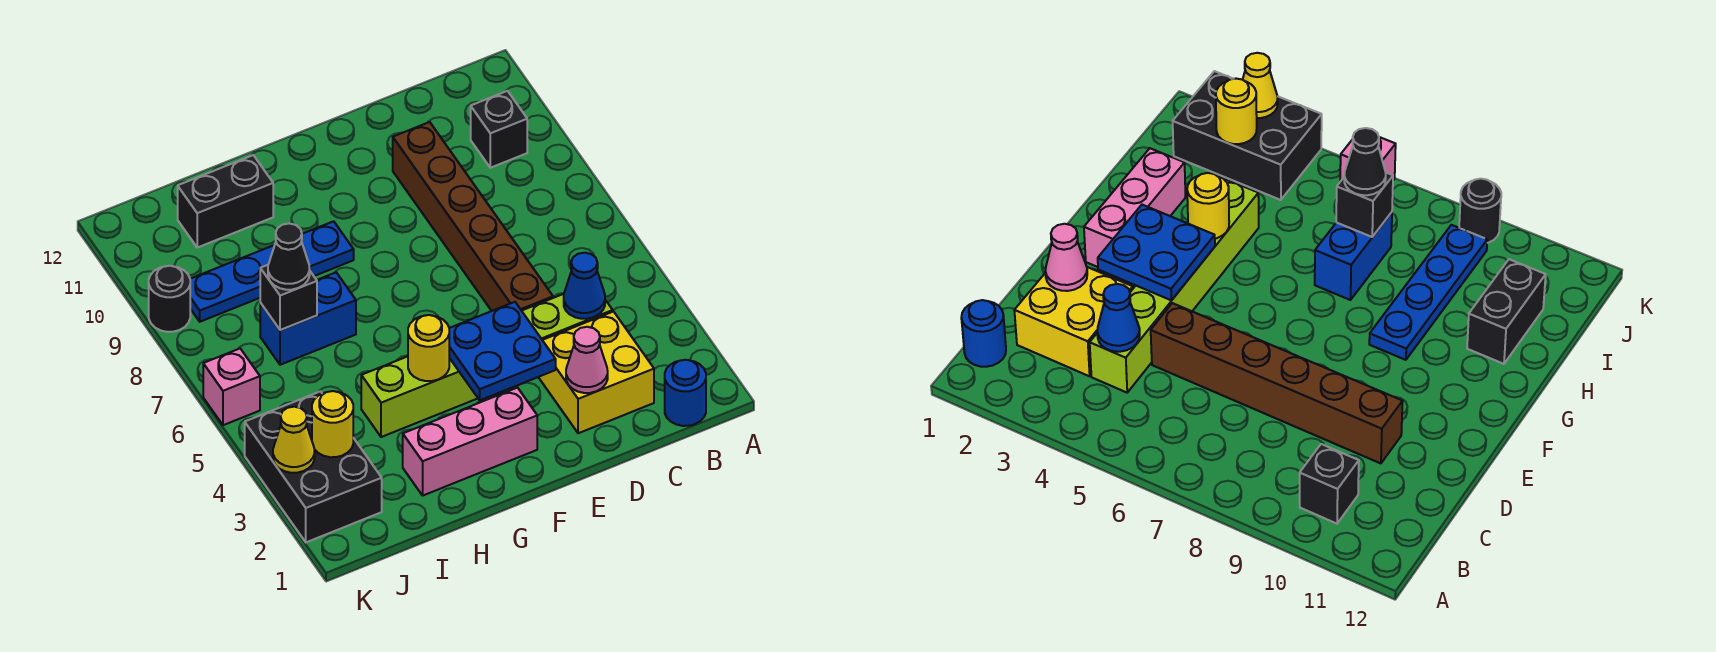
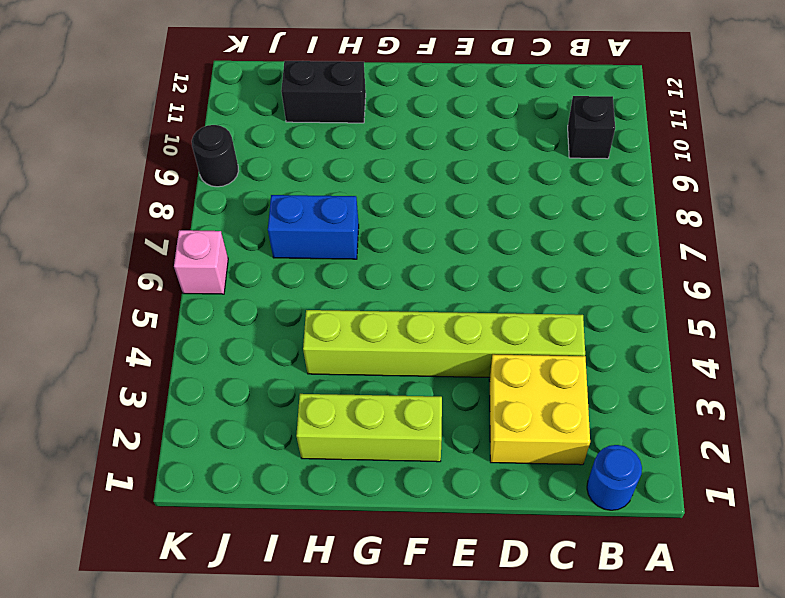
lime brick F2:H2 level 1 -> pink brick F2:H2 level 1
none -> brown brick D5:D10 level 1
none -> blue plate G9:J9 level 1
none -> black brick J2:K4 level 1

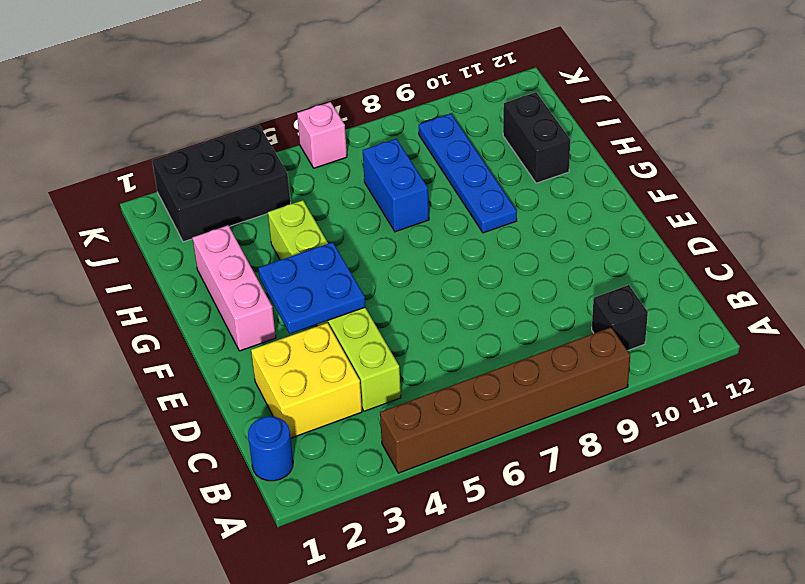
brown brick A4:A9 level 1 -> brown brick D5:D10 level 1
none -> black round brick K9 level 1
none -> blue cone C4 level 2
none -> pink cone D2 level 2

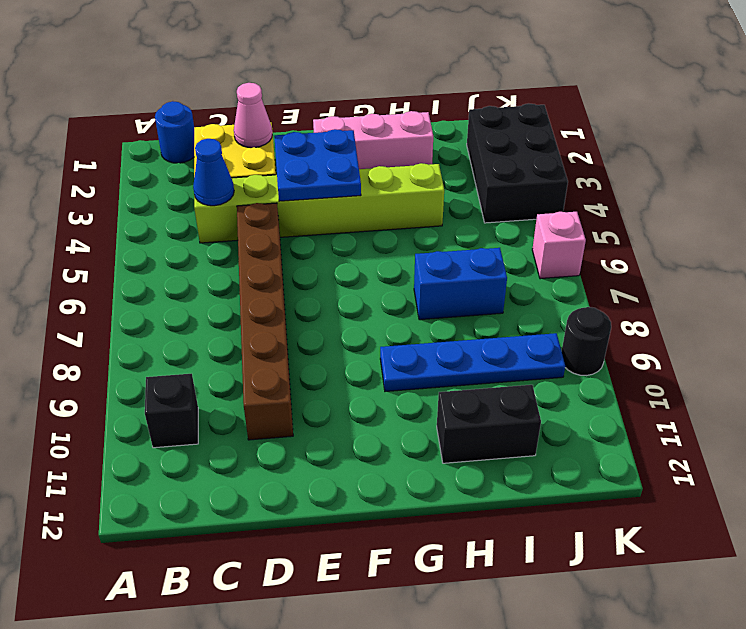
none -> yellow round brick G4 level 2
none -> black brick I7 level 2
none -> yellow round brick J3 level 2

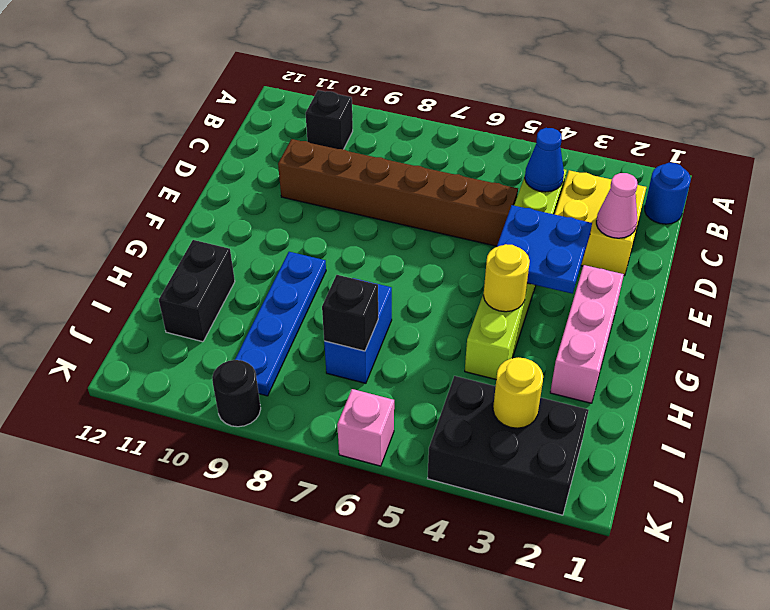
none -> yellow cone K3 level 2
none -> black cone I7 level 3

